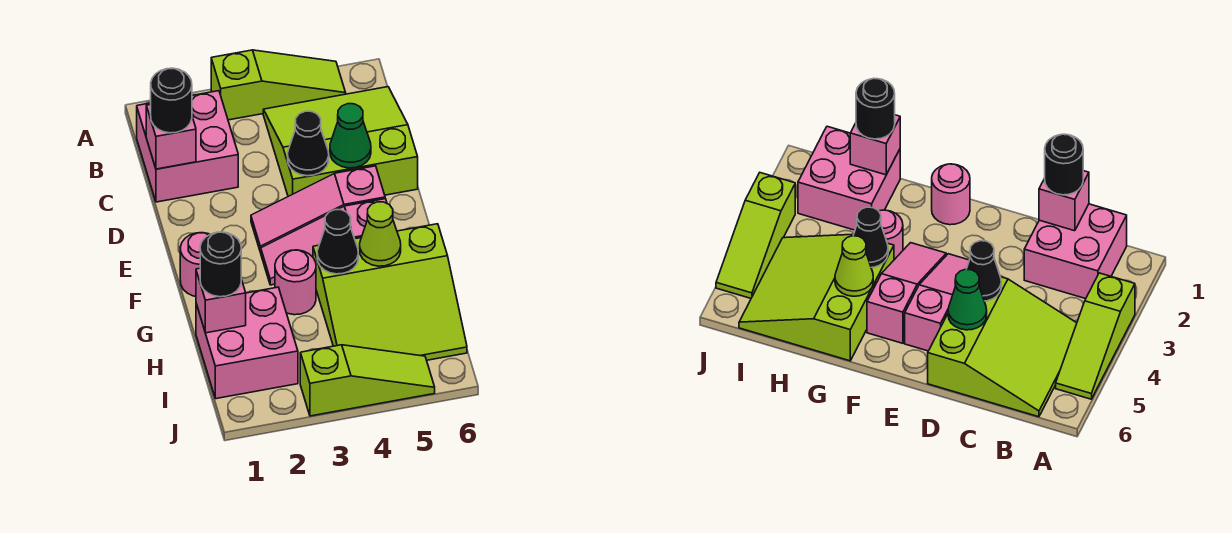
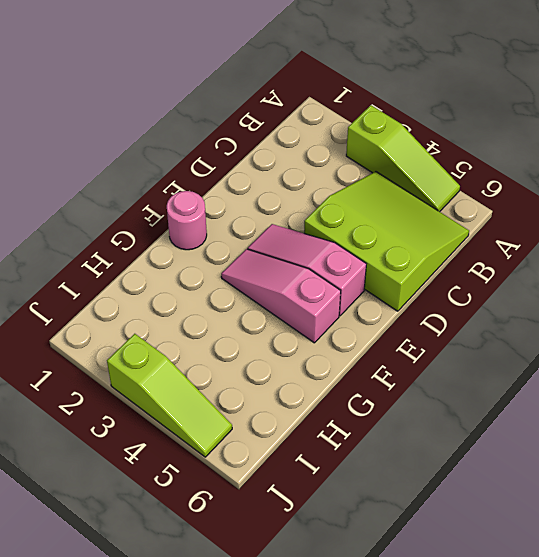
none -> pink brick B1:C2 level 1
none -> pink round brick G3 level 1
none -> lime slope G4:I6 level 1 top G

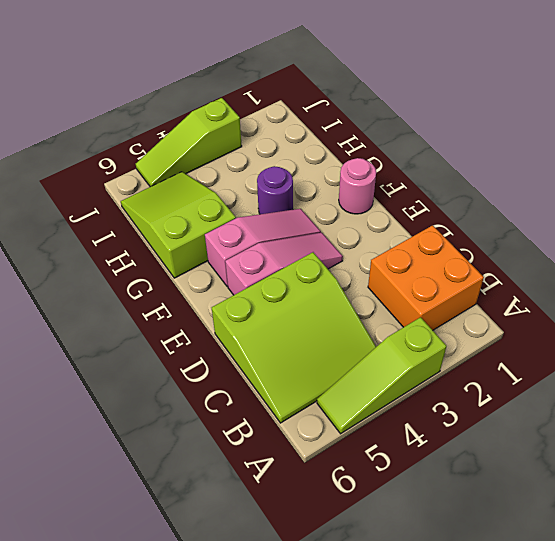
orange brick B1:C2 level 1 -> pink brick B1:C2 level 1
purple round brick G3 level 1 -> pink round brick G3 level 1
lime slope G5:I6 level 1 top G -> lime slope G4:I6 level 1 top G
none -> pink brick H1:I2 level 1
none -> pink brick C1 level 2
none -> black cone D4 level 2

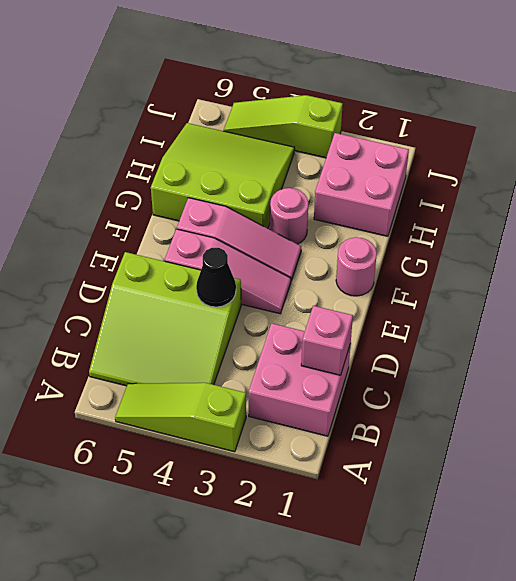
none -> green cone D5 level 2
none -> black cone G4 level 2
none -> lime cone G5 level 2

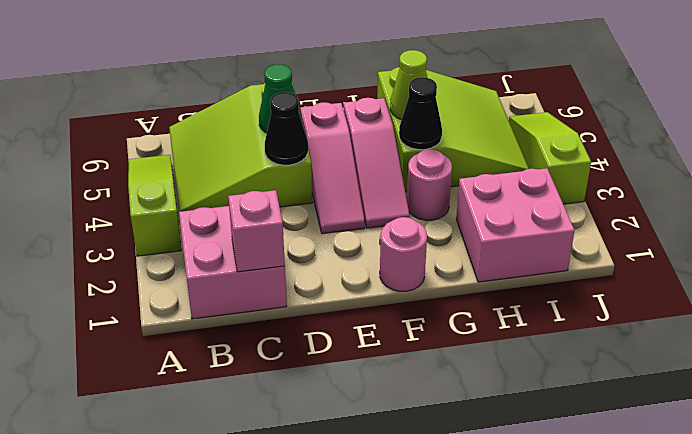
none -> pink brick H1 level 2
none -> black round brick C1 level 3
none -> black round brick H1 level 3

